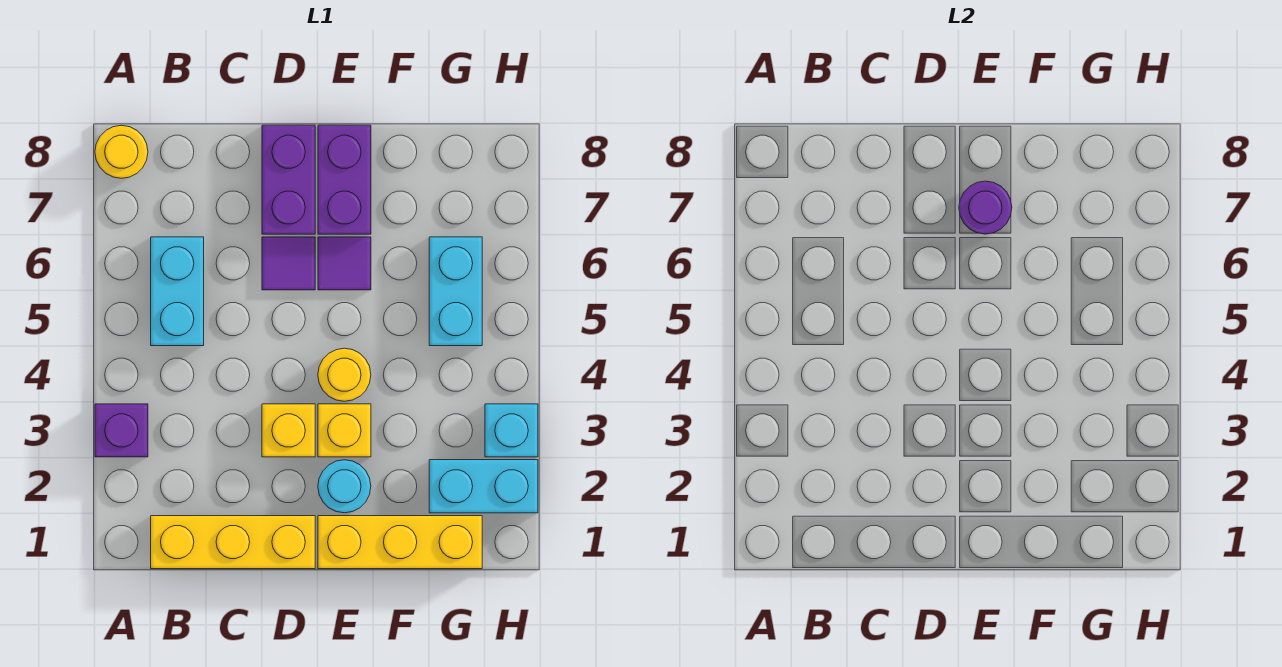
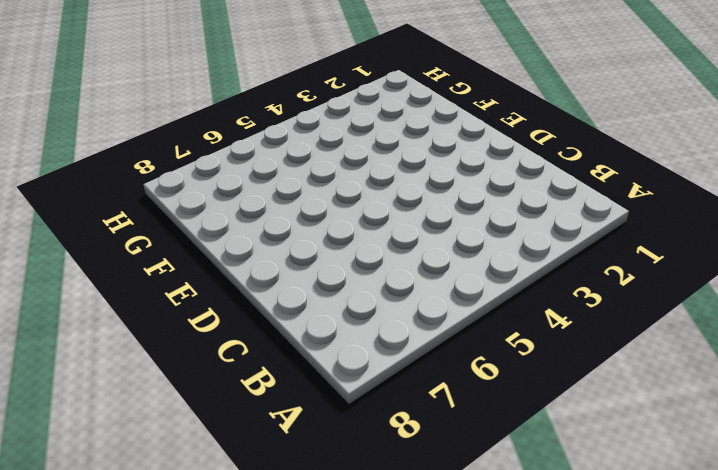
none -> purple brick A3 level 1
none -> yellow round brick A8 level 1
none -> yellow brick B1:D1 level 1

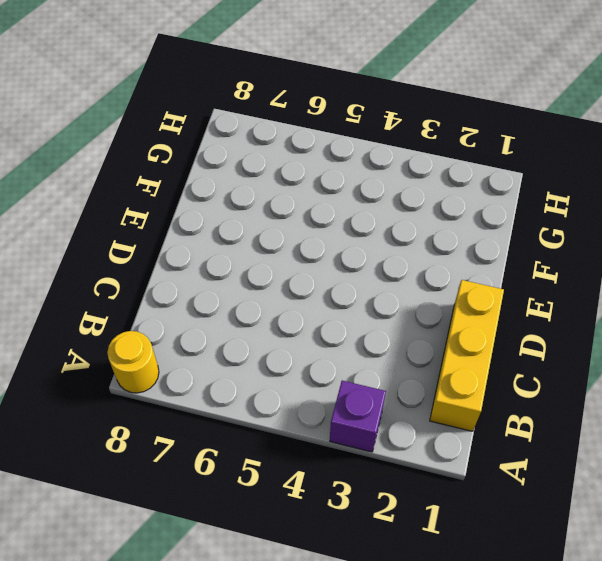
none -> cyan brick B5:B6 level 1
none -> yellow brick D3 level 1
none -> purple tile D6 level 1

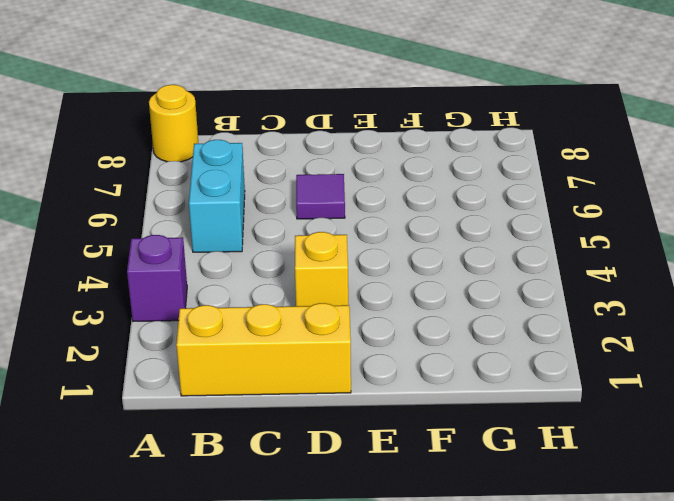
none -> purple brick D7:D8 level 1
none -> yellow brick E1:G1 level 1
none -> cyan round brick E2 level 1

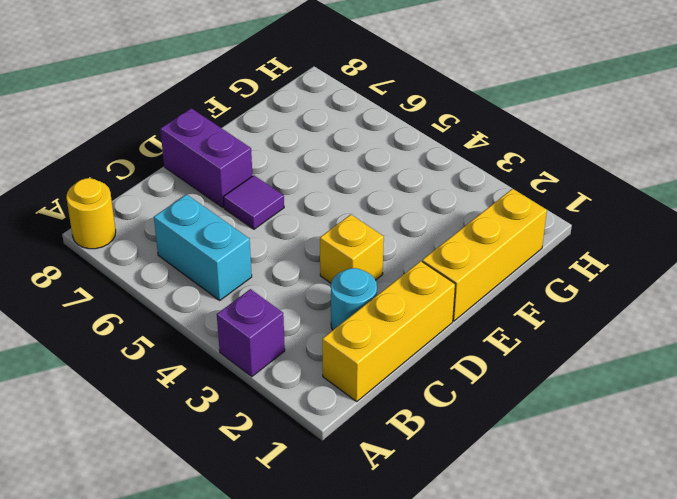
cyan round brick C2 level 1 -> cyan round brick E2 level 1
none -> yellow brick E3 level 1
none -> yellow round brick E4 level 1
none -> purple tile E6 level 1

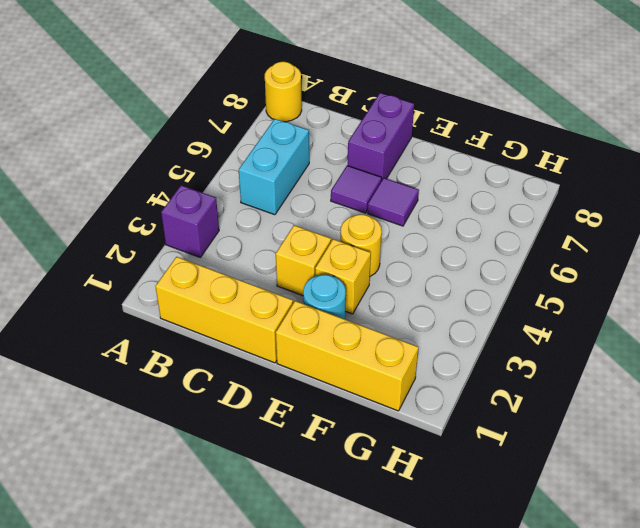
none -> purple brick E7:E8 level 1
none -> cyan brick G2:H2 level 1
none -> cyan brick G5:G6 level 1

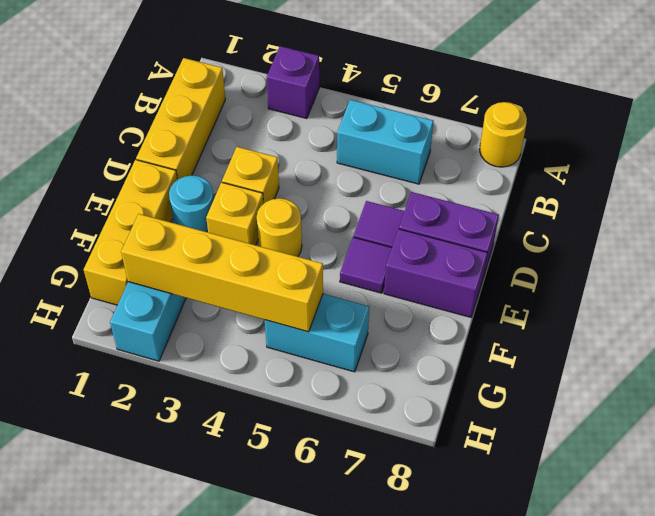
yellow brick G2:G5 level 2 -> none
none -> cyan brick H3 level 1
none -> purple round brick E7 level 2

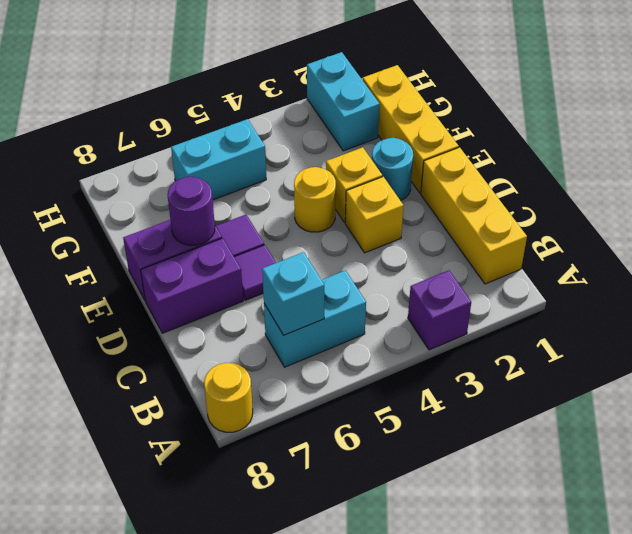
cyan brick B6 level 2 -> cyan brick H3 level 1

